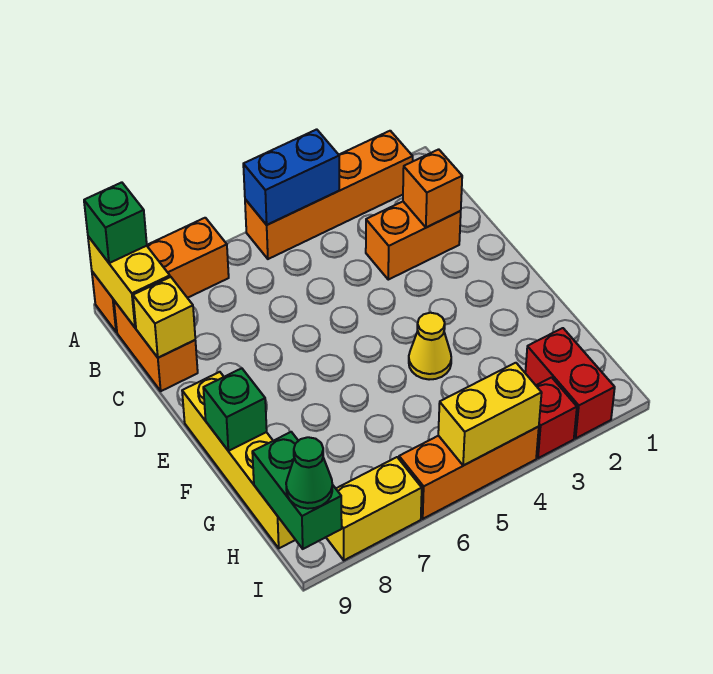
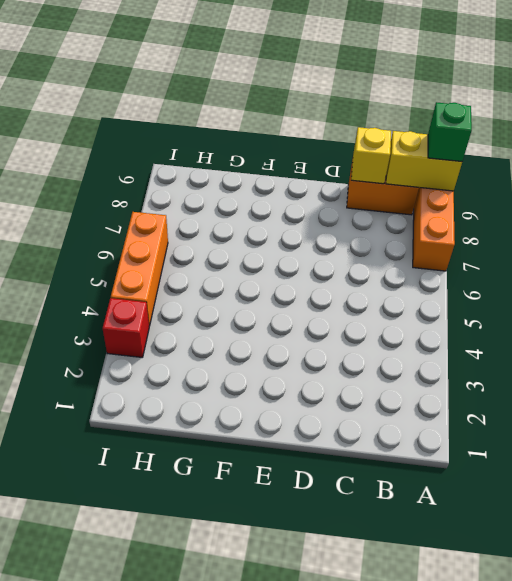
none -> orange brick A2:A5 level 1
none -> orange brick C2:C3 level 1
none -> yellow brick E9:H9 level 1

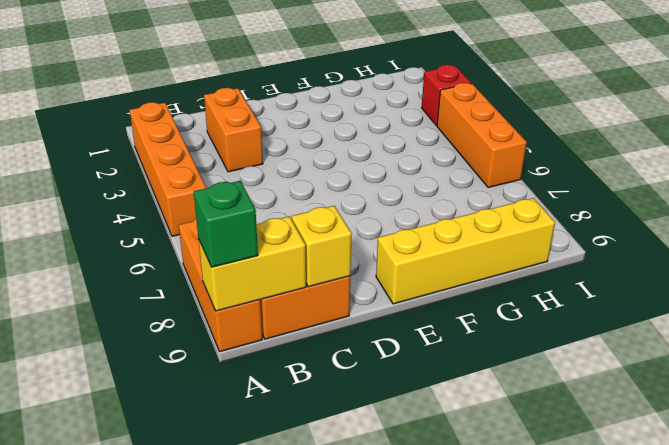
none -> yellow cone F4 level 1
none -> red brick H2:I2 level 1
none -> yellow brick I7:I8 level 1

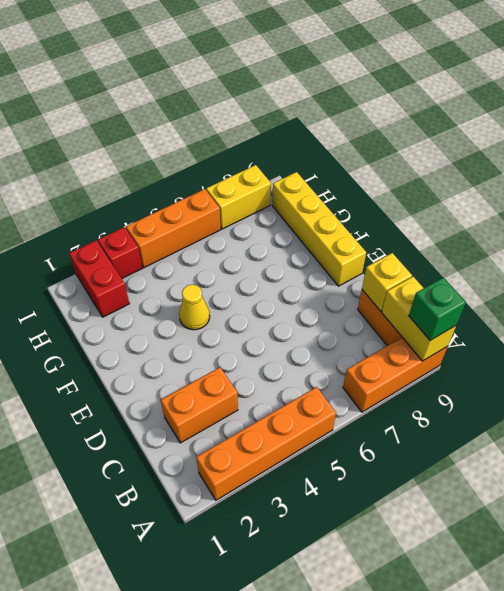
none -> blue brick A4:A5 level 2
none -> orange brick C2 level 2
none -> green brick F9 level 2

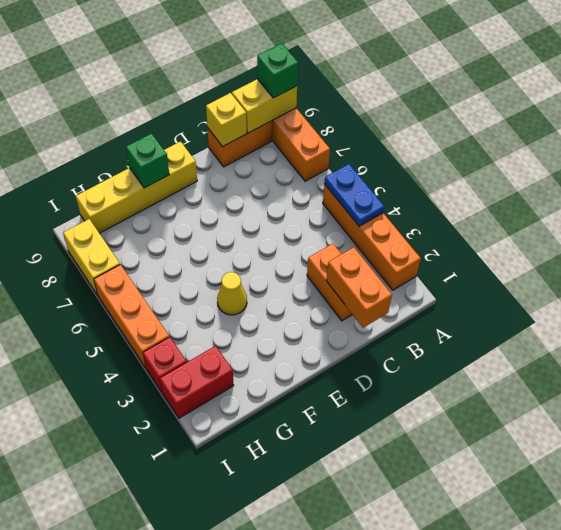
blue plate A4:A5 level 2 -> blue brick A4:A5 level 2
orange brick C1:C2 level 2 -> orange brick C2 level 2
none -> green brick H9:I9 level 2
none -> yellow brick I4:I5 level 2
none -> green cone I9 level 3

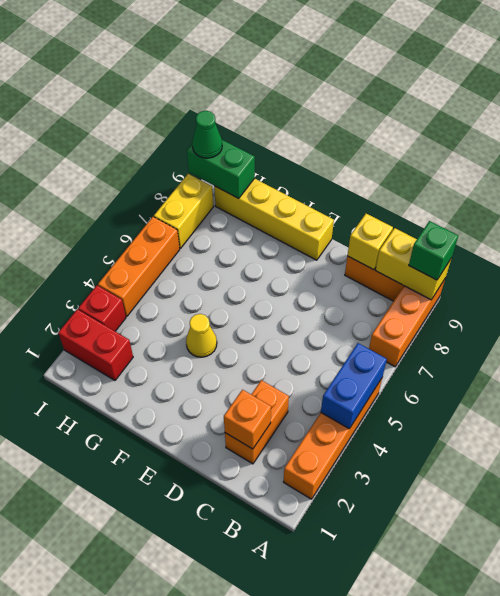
none -> green brick F9 level 2
none -> yellow brick I4:I5 level 2

